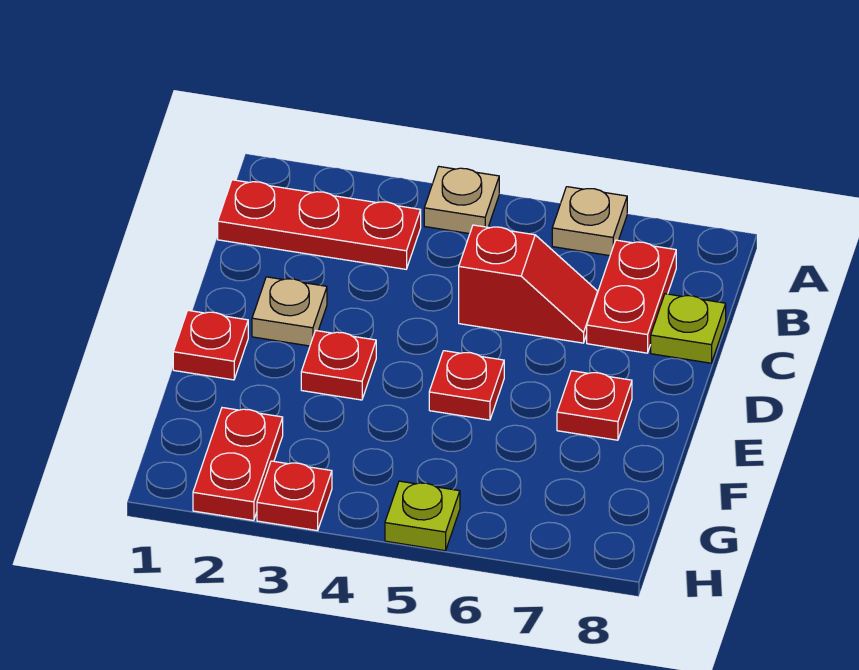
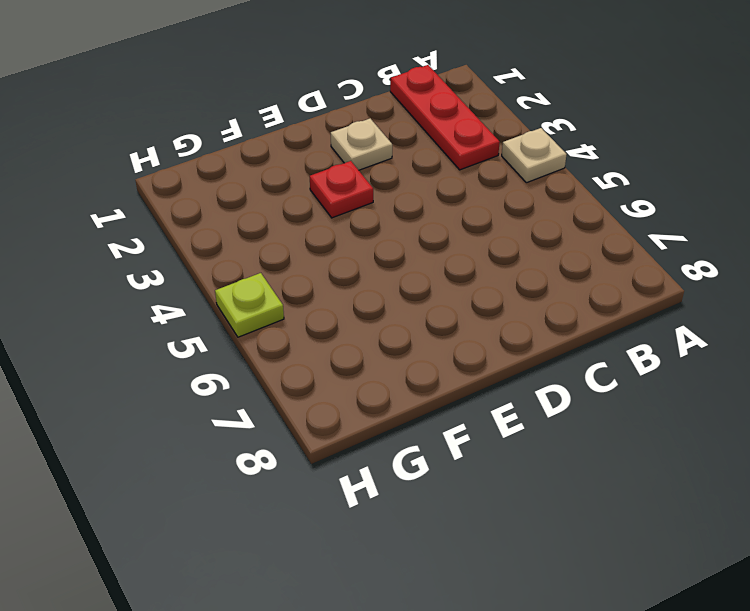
none -> tan plate A6 level 1
none -> red plate B7:C7 level 1
none -> red slope C5:C6 level 1 top 5

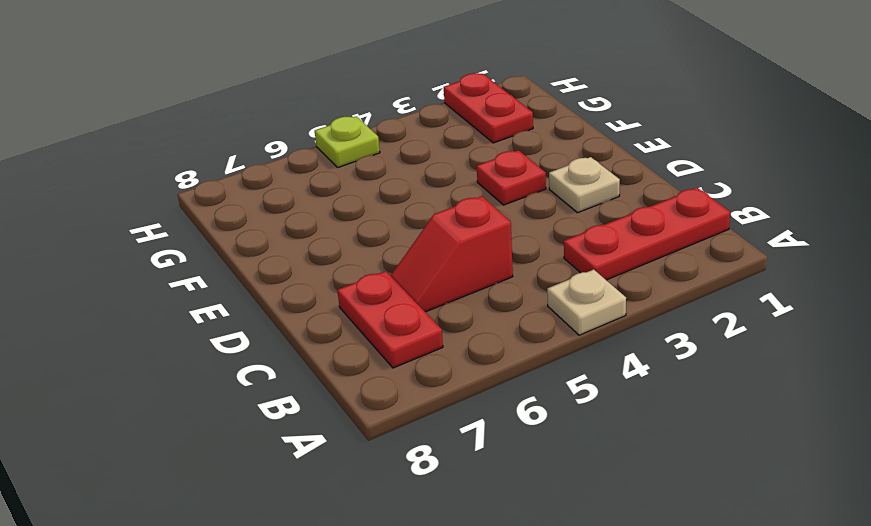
none -> tan plate A6 level 1
none -> lime plate C8 level 1
none -> red plate E1 level 1

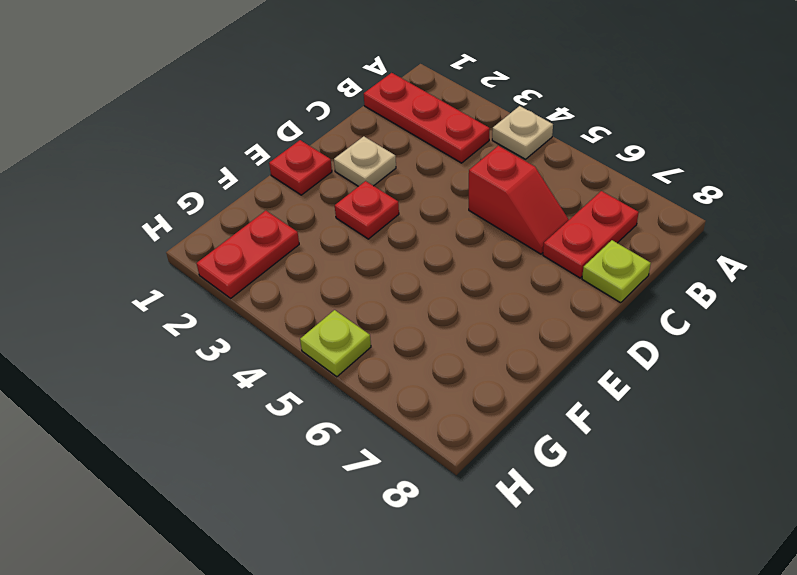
none -> tan plate A6 level 1
none -> red plate E5 level 1
none -> red plate E7 level 1

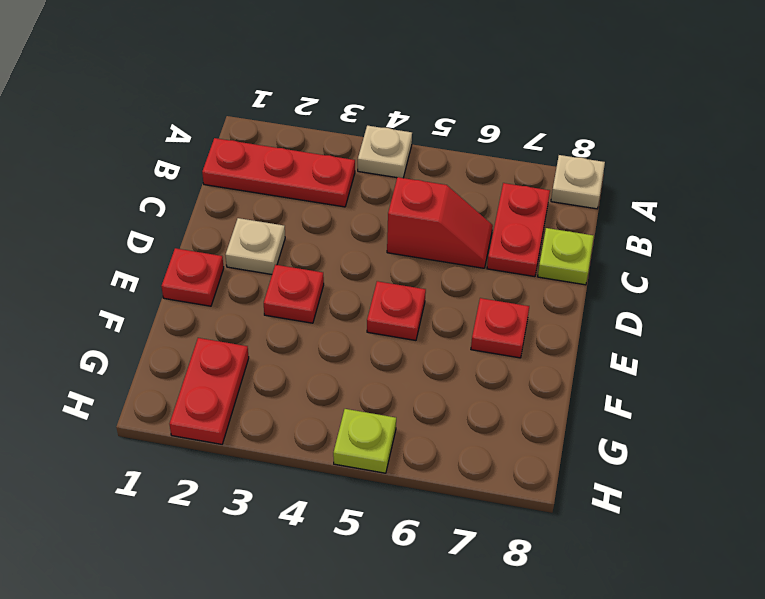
tan plate A8 level 1 -> tan plate A6 level 1
none -> red plate H3 level 1

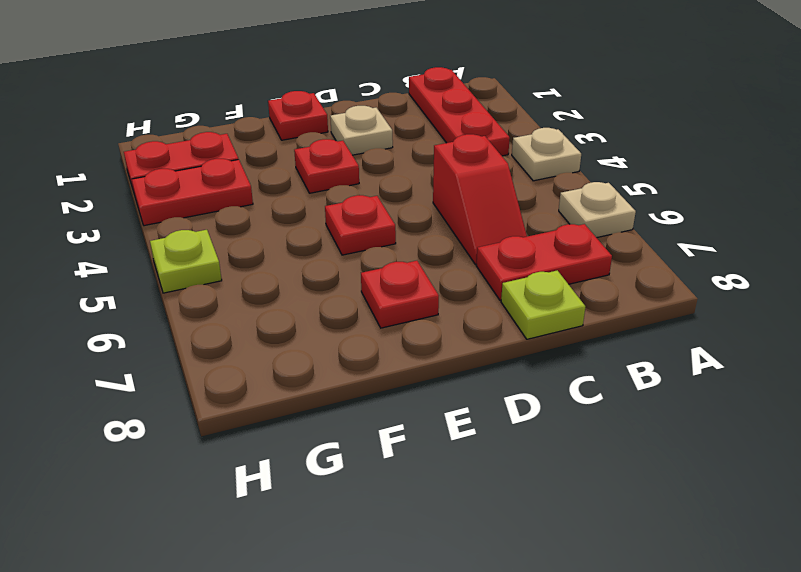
red plate G3:H3 level 1 -> red plate H3 level 1

